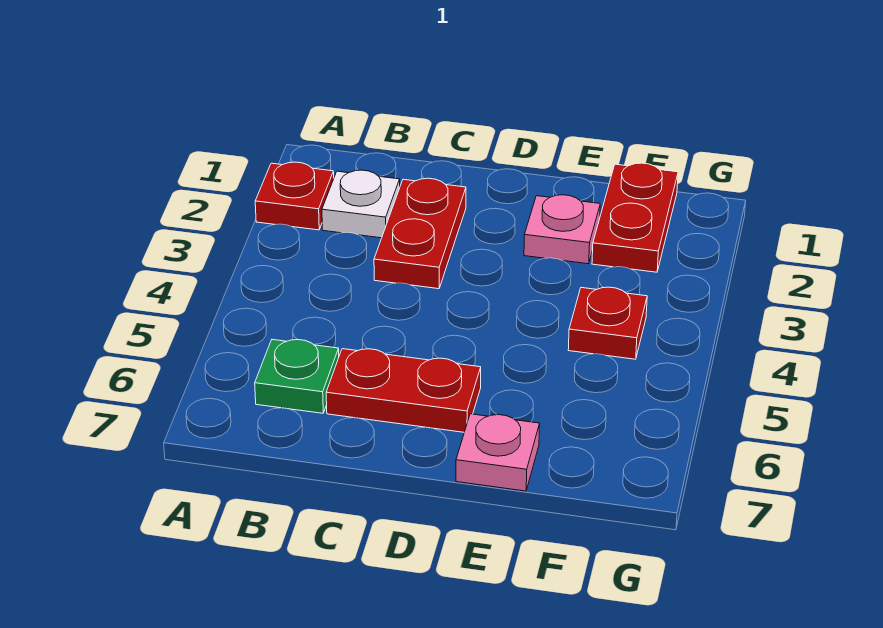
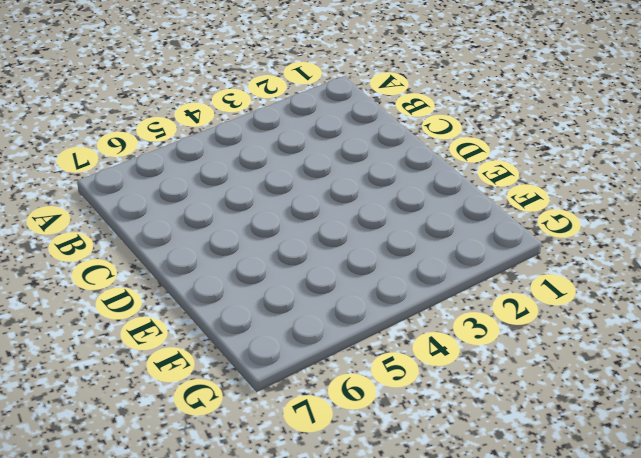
none -> red plate A2 level 1
none -> white plate B2 level 1

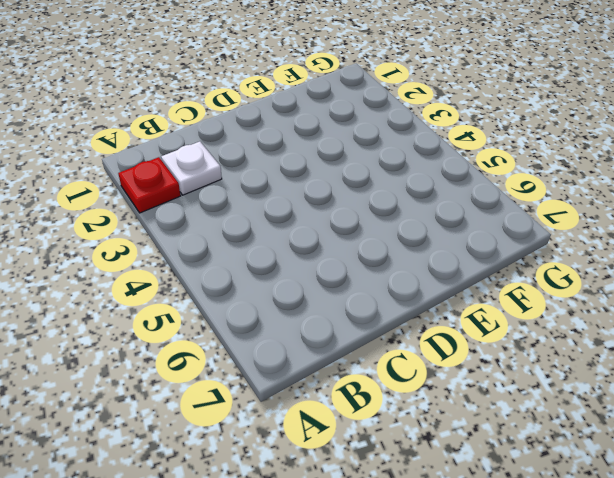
none -> green plate B6 level 1
none -> red plate C2:C3 level 1

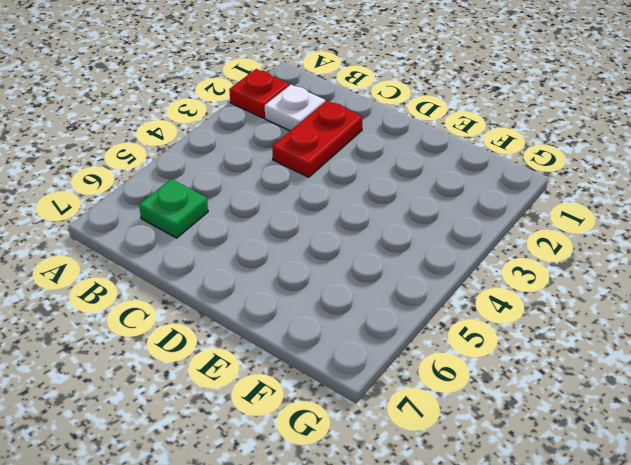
none -> red plate C6:D6 level 1
none -> pink plate E2 level 1

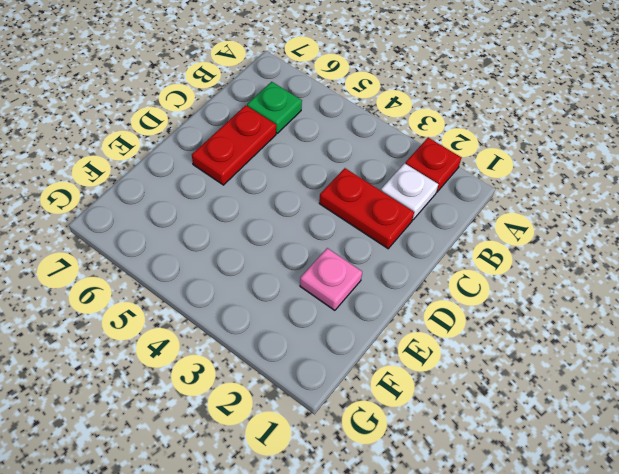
none -> pink plate E7 level 1
none -> red plate F1:F2 level 1

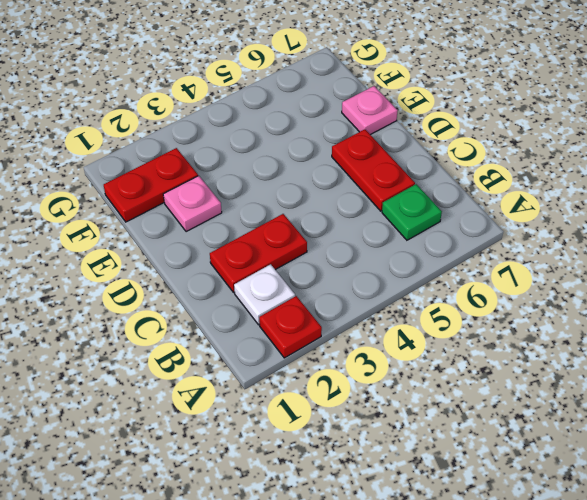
none -> red plate F4 level 1

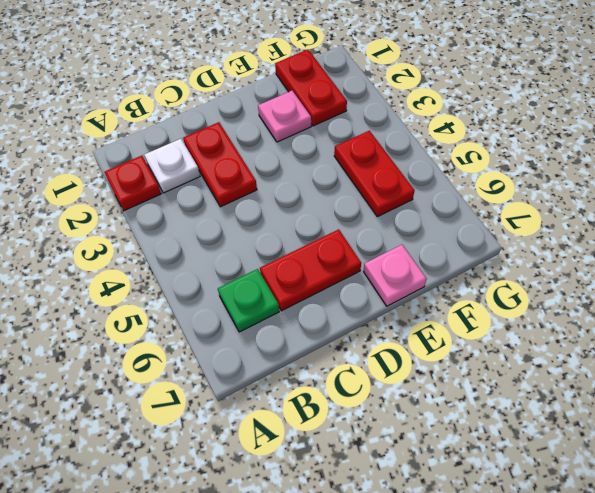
red plate F4:F5 level 1 -> red plate F4 level 1

